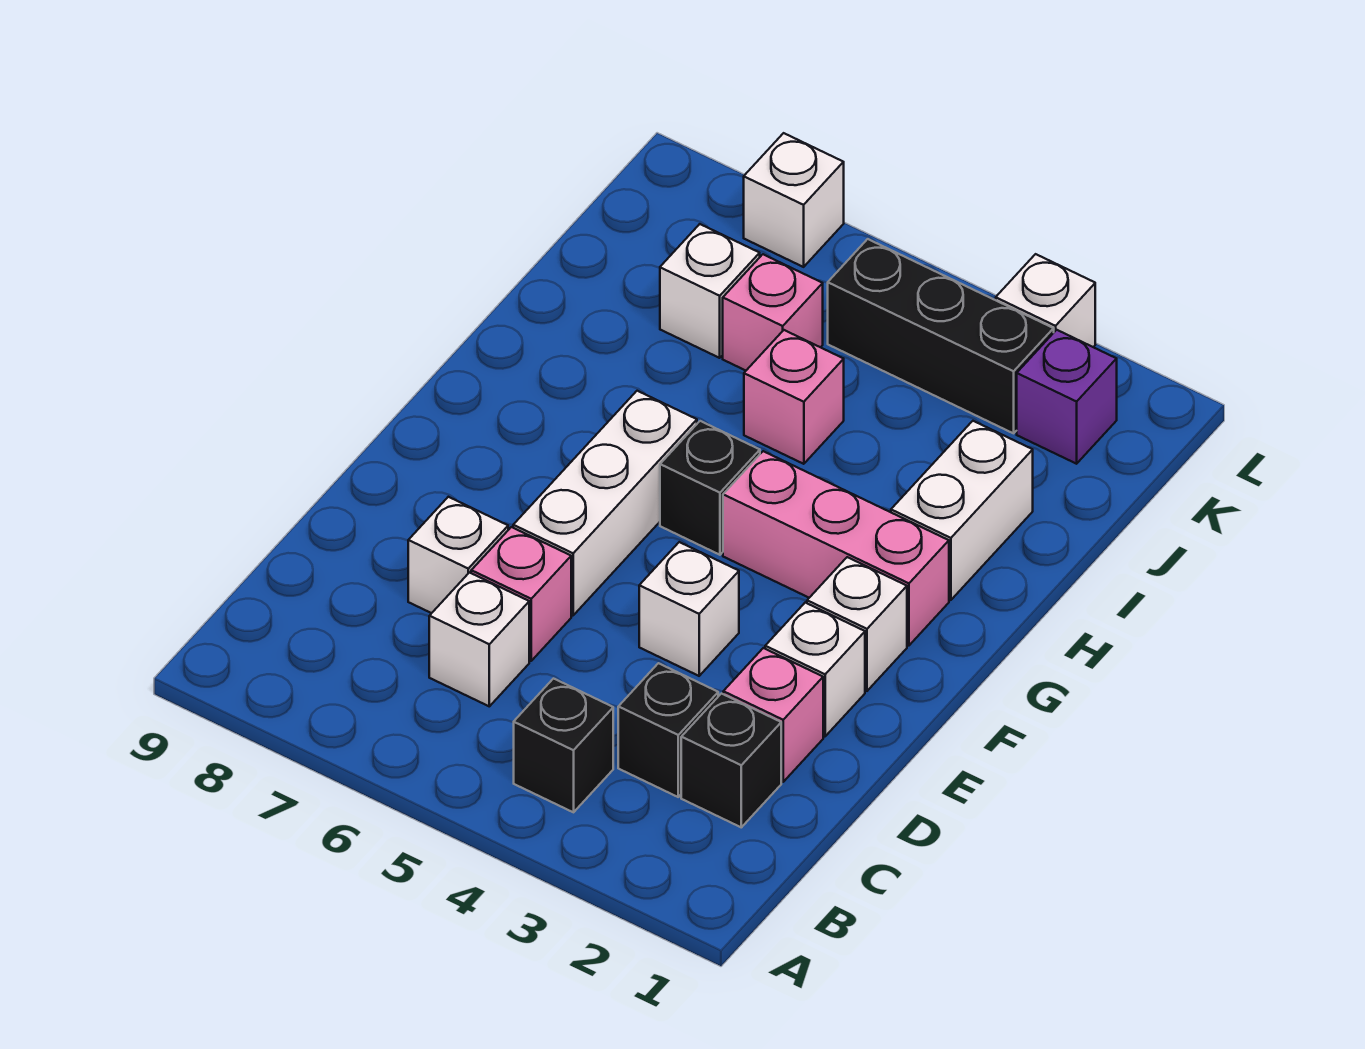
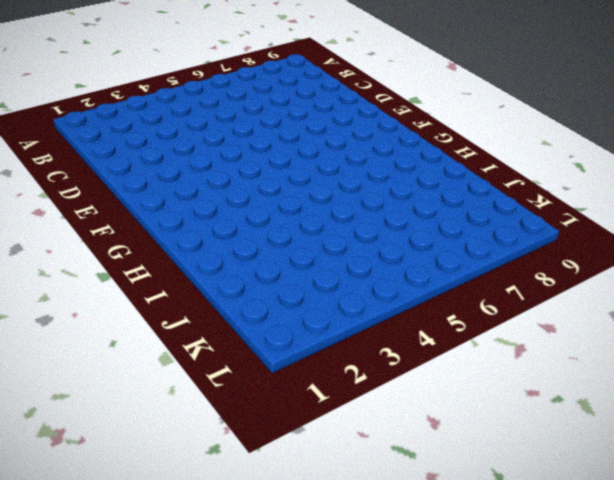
none -> black brick B4 level 1
none -> black brick C2 level 1
none -> black brick C3 level 1

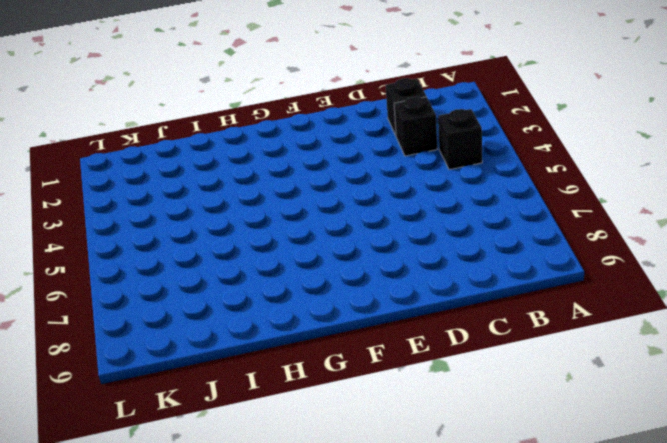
none -> white brick C6 level 1
none -> pink brick D2 level 1
none -> pink brick D6 level 1

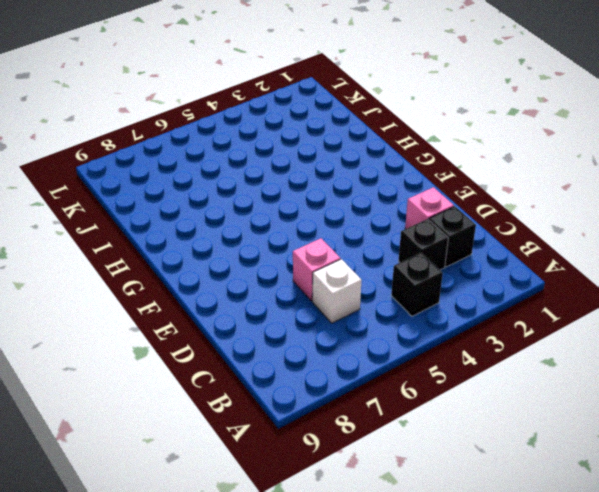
none -> white brick D7 level 1
none -> white brick E2 level 1
none -> white brick E4 level 1

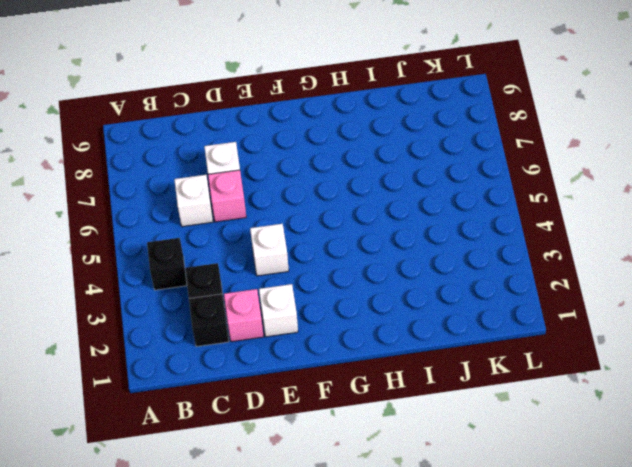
none -> white brick E6:G6 level 1
none -> white brick F2 level 1
none -> pink brick G2:G4 level 1

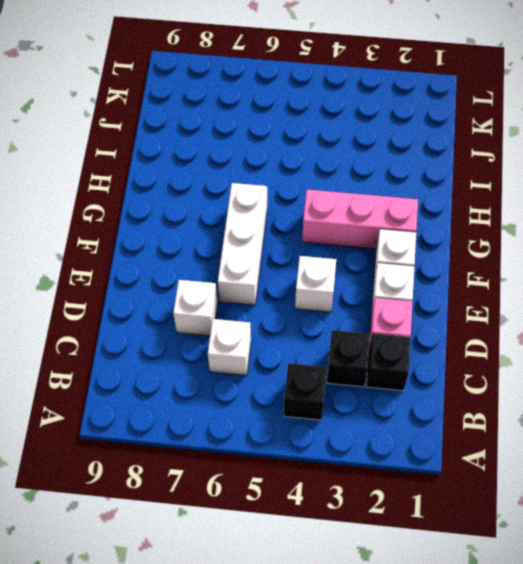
none -> pink brick D6 level 1
none -> black brick G5 level 1
none -> white brick H2:I2 level 1

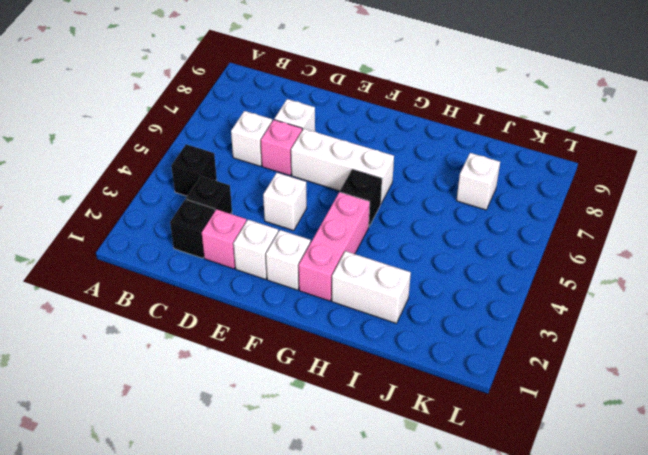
none -> pink brick I5 level 1
none -> pink brick J6 level 1
none -> purple brick K2 level 1

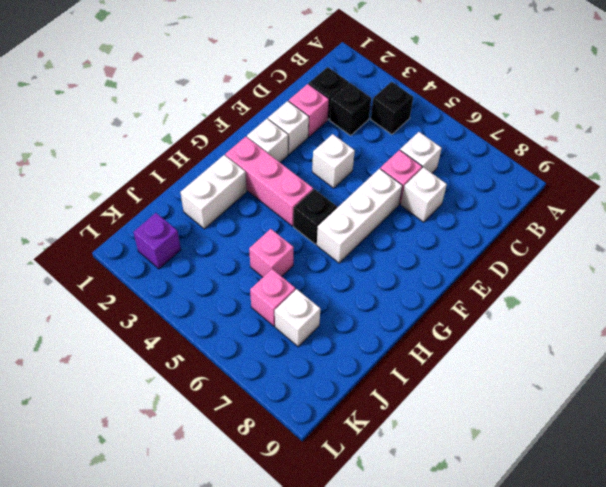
none -> black brick K3:K5 level 1
none -> white brick L3 level 1
none -> white brick L7 level 1

